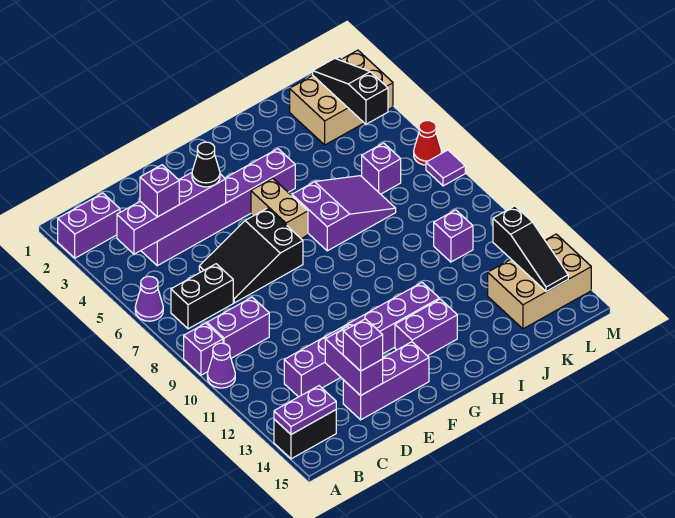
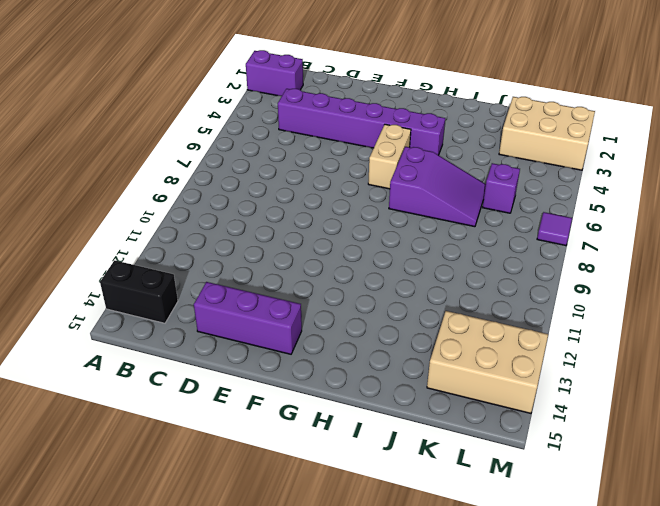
none -> purple cone A6 level 1
none -> purple brick A9 level 1
none -> purple cone A10 level 1

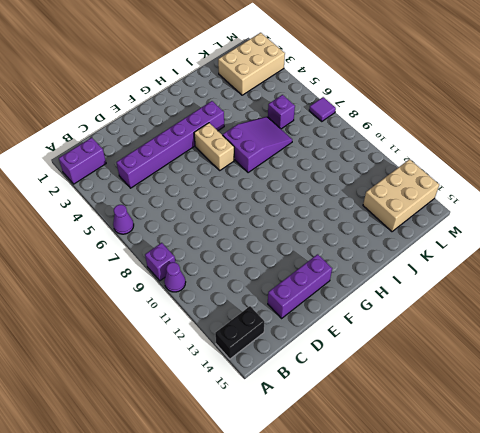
none -> black brick B7:C7 level 1
none -> purple brick B9:C9 level 1
none -> purple brick C12:H12 level 1

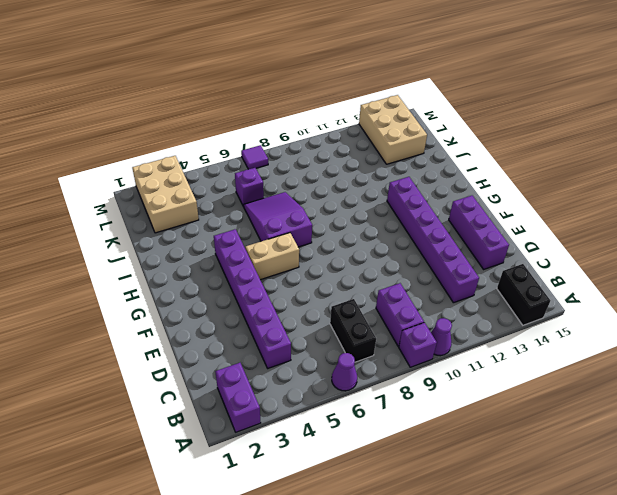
none -> black slope D6:F7 level 1 top F
none -> purple brick G13:H13 level 1
none -> purple brick K10 level 1

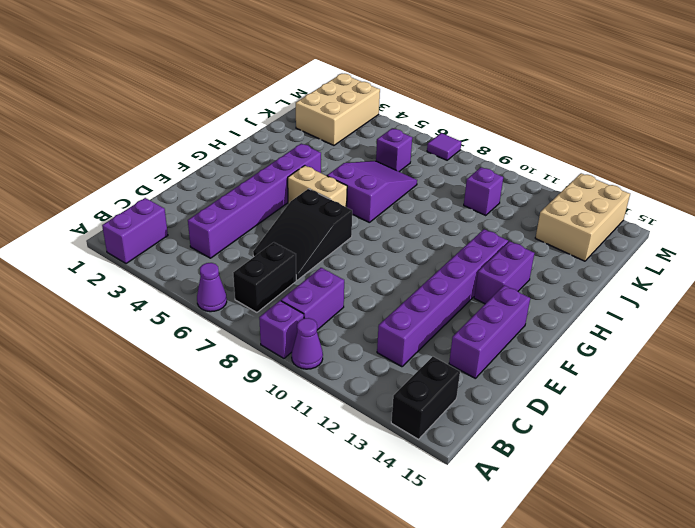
none -> red cone M6 level 1
none -> purple plate A14:B14 level 2
none -> purple brick B4:E4 level 2

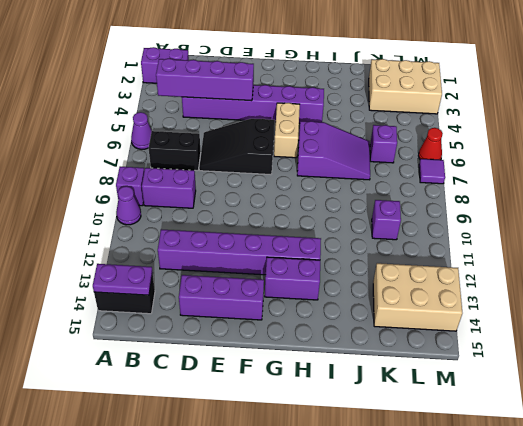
none -> purple brick D13:D14 level 2
none -> black slope L2:L4 level 2 top 4
none -> black slope L12:L14 level 2 top 12

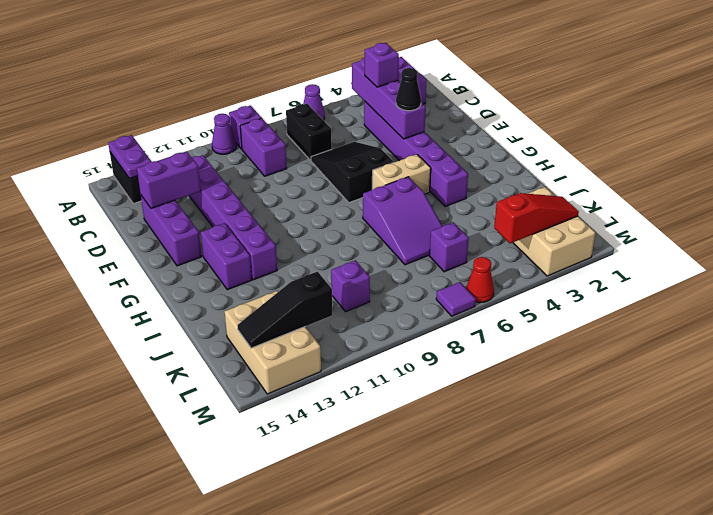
red slope L2:L4 level 2 top 4 -> black slope L2:L4 level 2 top 4
none -> purple brick D14 level 3

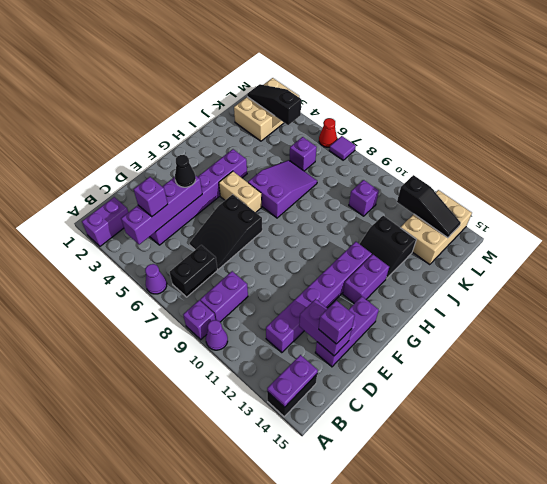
black slope I12:J13 level 1 top J -> none

